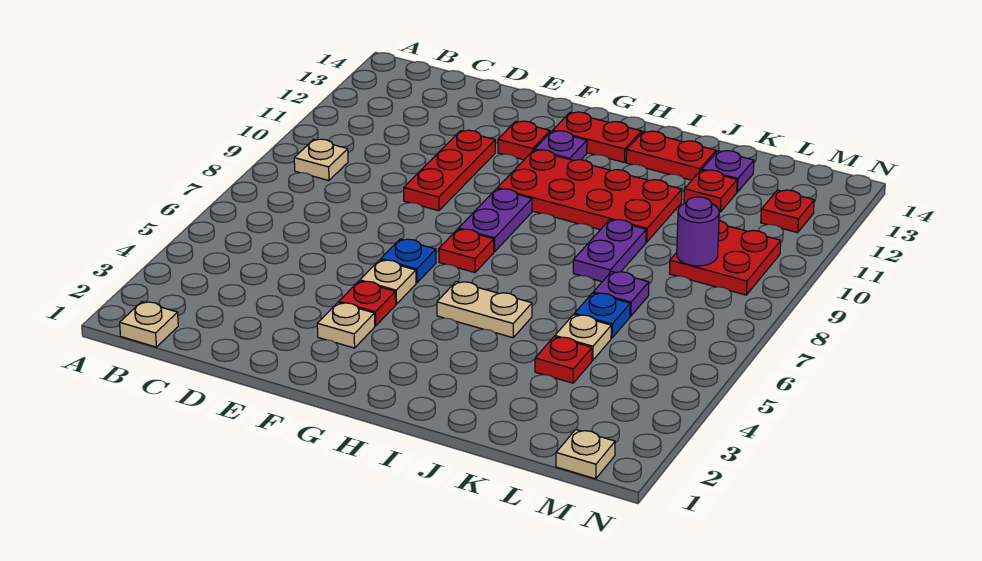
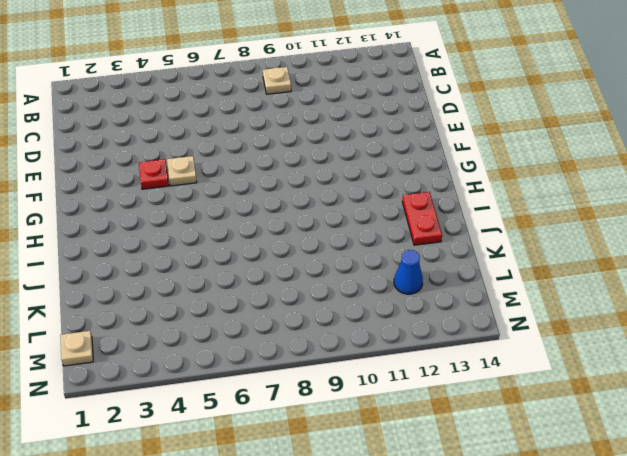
blue cone L12 level 1 -> none
none -> tan plate B1 level 1
none -> red plate E9:E11 level 1
none -> tan plate F3 level 1

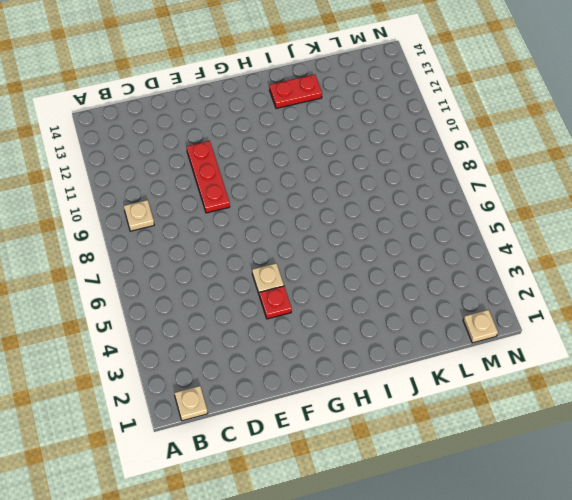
none -> tan plate F3 level 1
none -> blue plate F6 level 1
none -> red plate F12 level 1

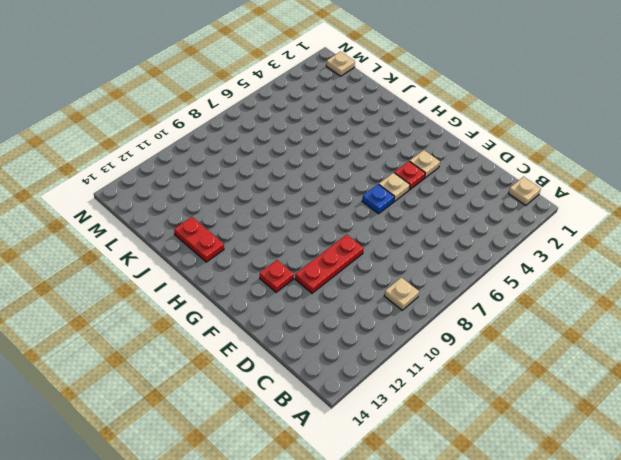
none -> red plate G7 level 1
none -> purple plate G8:G9 level 1
none -> red plate G10:J11 level 1

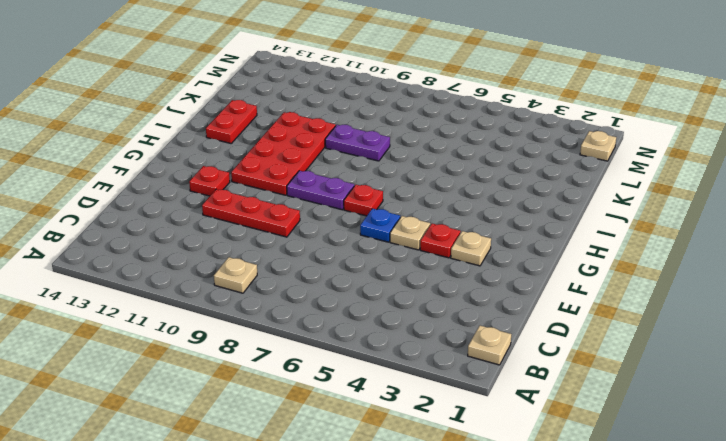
none -> purple plate G12 level 1
none -> red plate G13:H13 level 1
none -> tan plate H5:I5 level 1

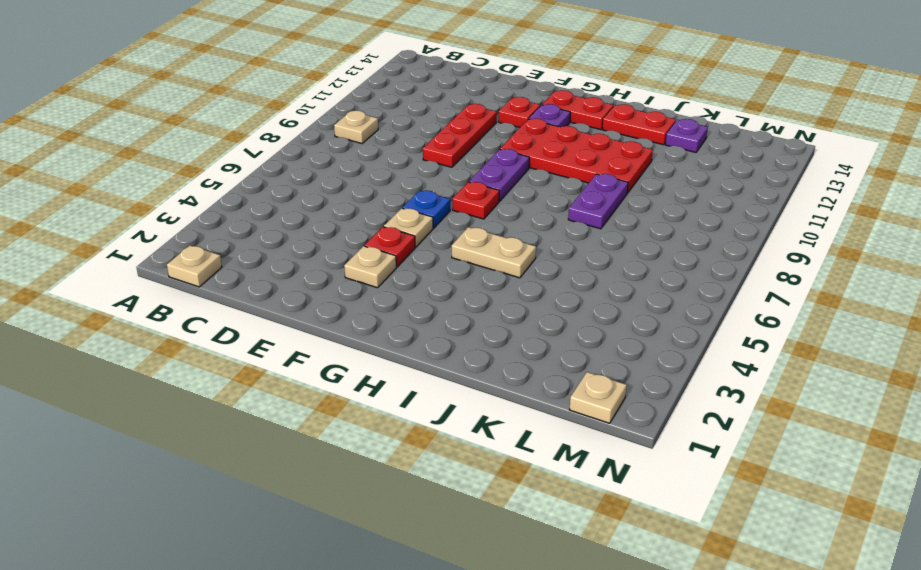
none -> red plate K4 level 1
none -> tan plate K5 level 1
none -> blue plate K6 level 1

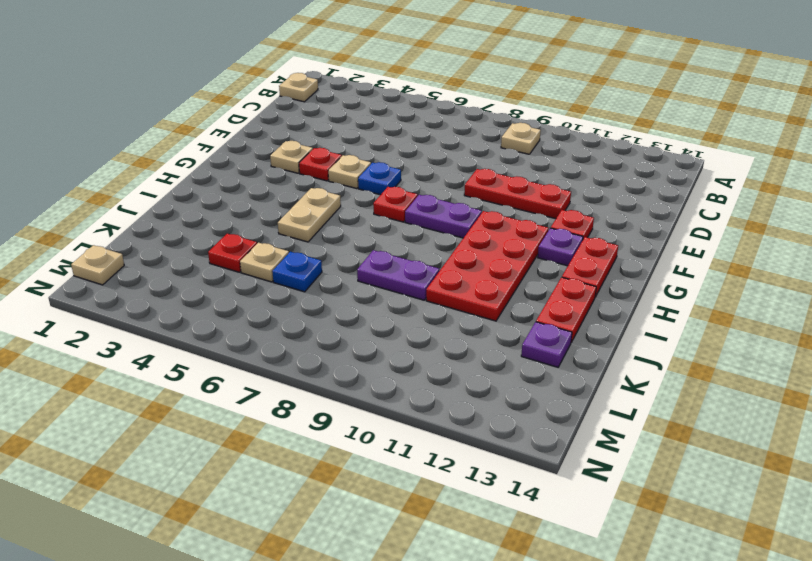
none -> purple plate K7 level 1
none -> red plate K12 level 1
none -> red plate L9:M10 level 1

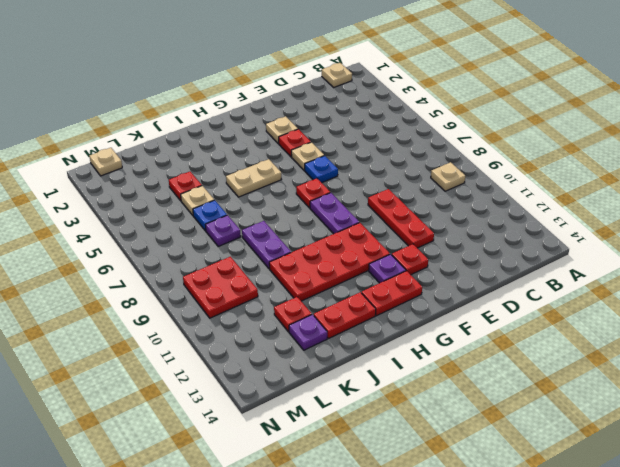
none -> red plate M12 level 1
none -> purple round brick L9 level 2

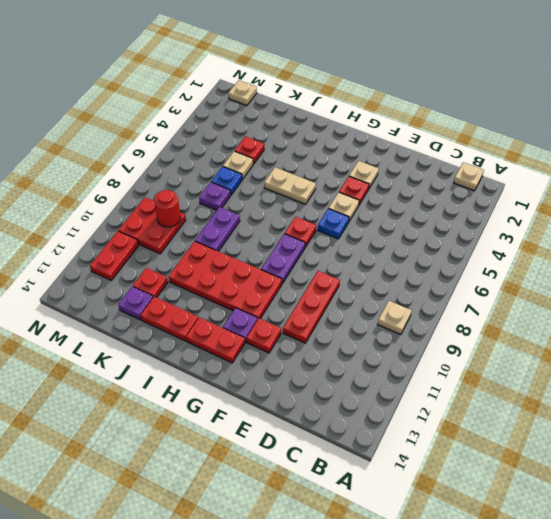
red round brick L9 level 2 -> purple round brick L9 level 2
red plate M11:M12 level 1 -> red plate M12 level 1

